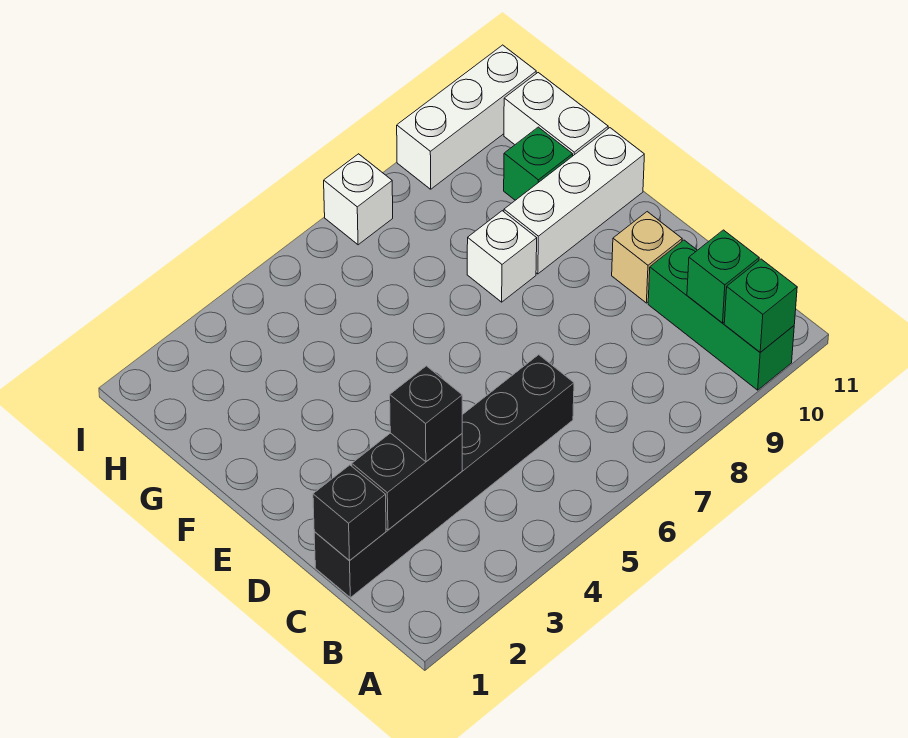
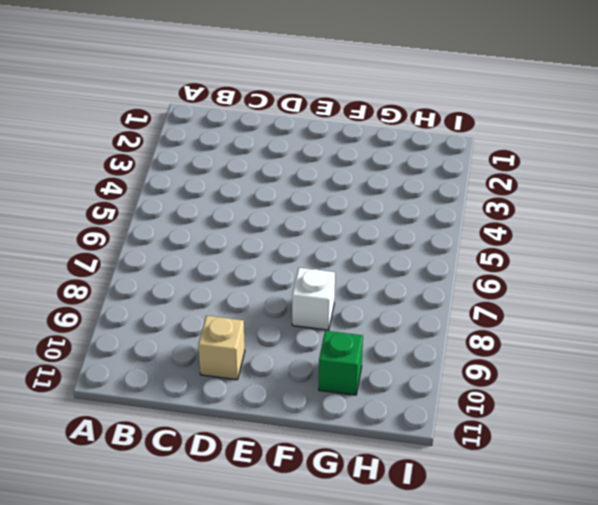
none -> green brick A10:C10 level 1
none -> black brick C1:C6 level 1
none -> white brick F9:F11 level 1

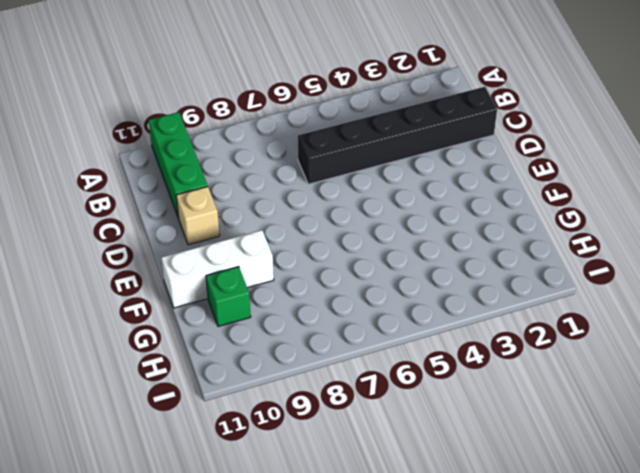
none -> white brick F8 level 1
none -> white brick G11:H11 level 1
none -> white brick I7 level 1

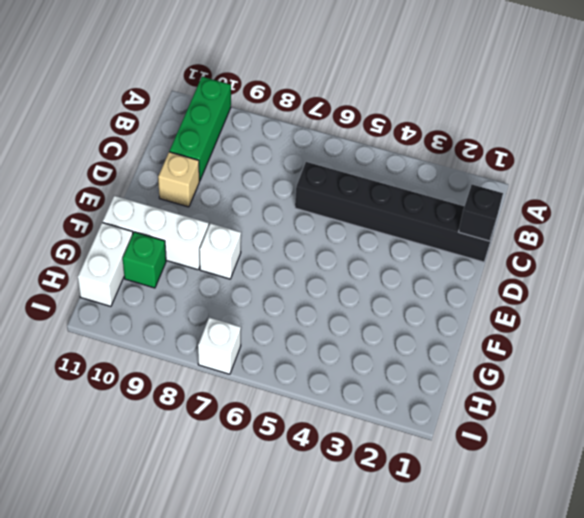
none -> white brick I9:I11 level 1
none -> green brick A10 level 2
none -> green brick B10 level 2

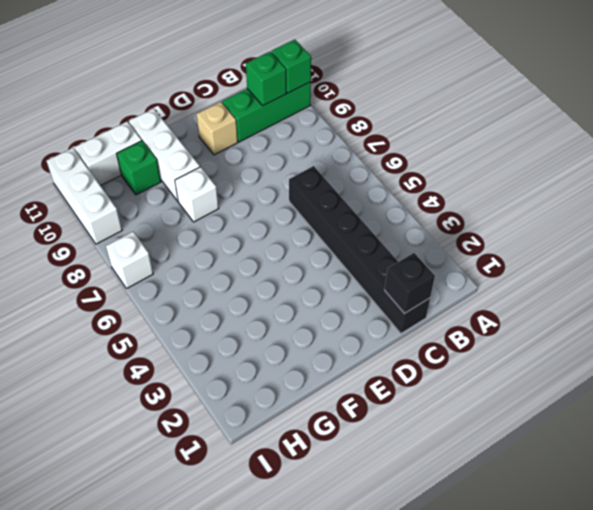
none -> black brick C2:C3 level 2
none -> black brick C3 level 3

